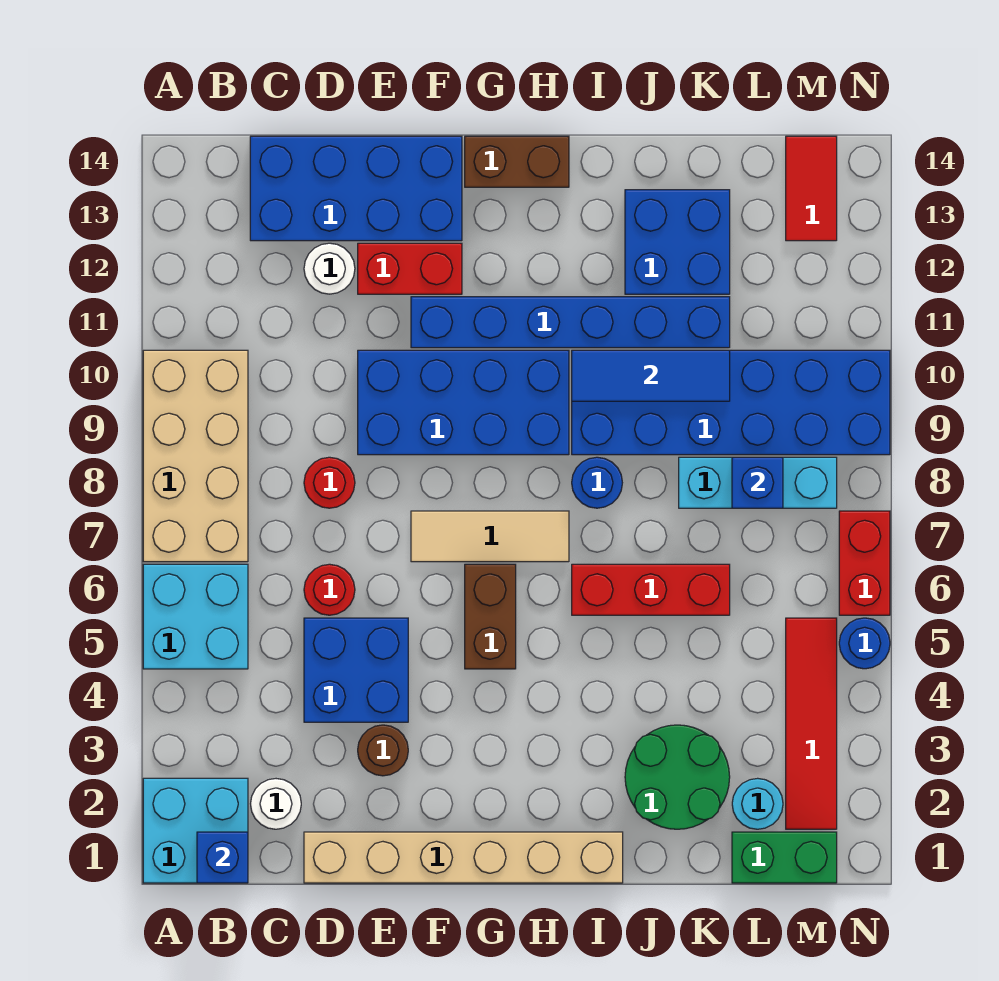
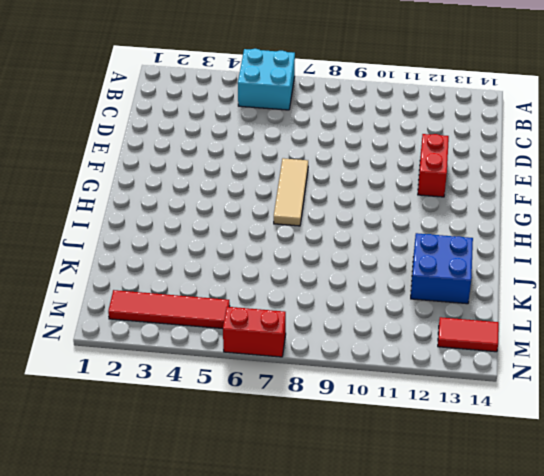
none -> cyan brick A1:B2 level 1
none -> tan brick A7:B10 level 1
none -> white round brick C2 level 1
none -> blue brick C13:F14 level 1

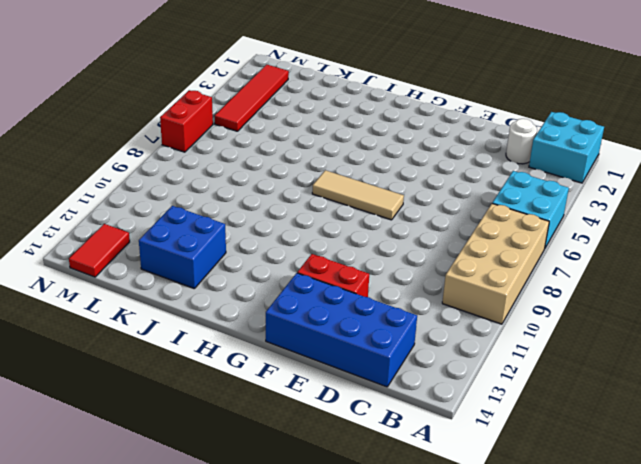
none -> tan brick D1:I1 level 1
none -> blue brick D4:E5 level 1
none -> red round brick D6 level 1
none -> red round brick D8 level 1

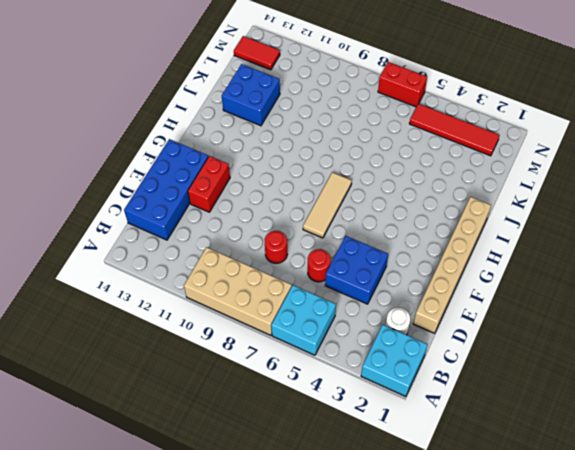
none -> white round brick D12 level 1
none -> brown round brick E3 level 1
none -> blue brick E9:H10 level 1
none -> blue brick F11:K11 level 1

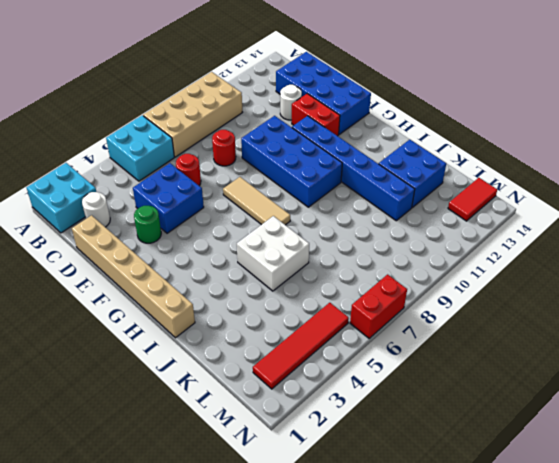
green round brick E3 level 1 -> brown round brick E3 level 1
white brick I5:J6 level 1 -> red brick I6:K6 level 1
none -> brown brick G5:G6 level 1
none -> brown brick G14:H14 level 1
none -> blue round brick I8 level 1
none -> blue brick I9:N10 level 1

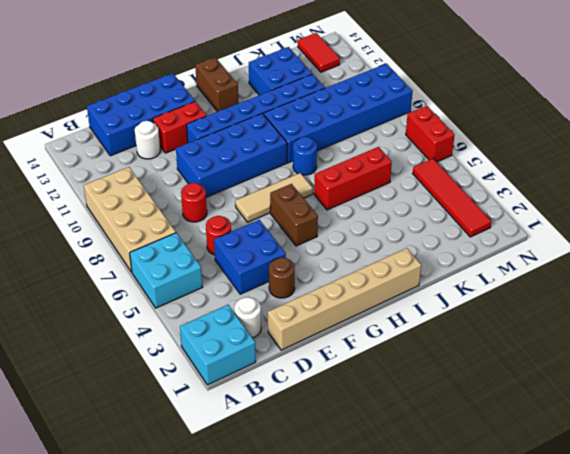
brown brick H13:H14 level 1 -> brown brick G14:H14 level 1
none -> green round brick J2:K3 level 1
none -> cyan brick K8:M8 level 1
none -> green brick L1:M1 level 1
none -> cyan round brick L2 level 1

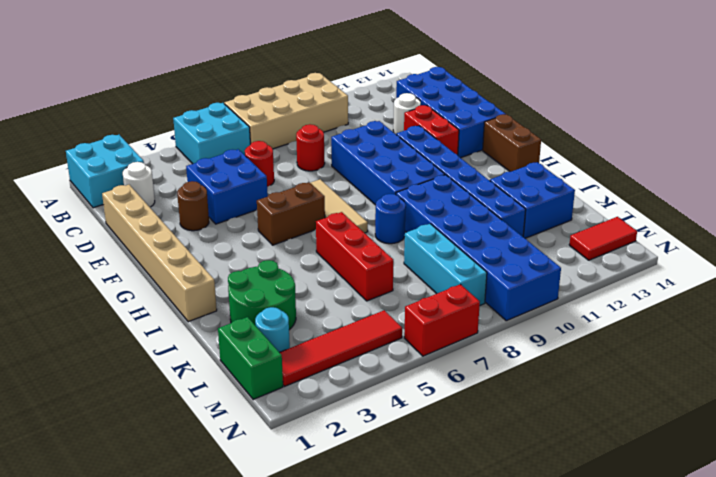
none -> blue round brick N5 level 1
none -> blue brick B1 level 2
none -> blue tile I10:K10 level 2
none -> blue brick L8 level 2

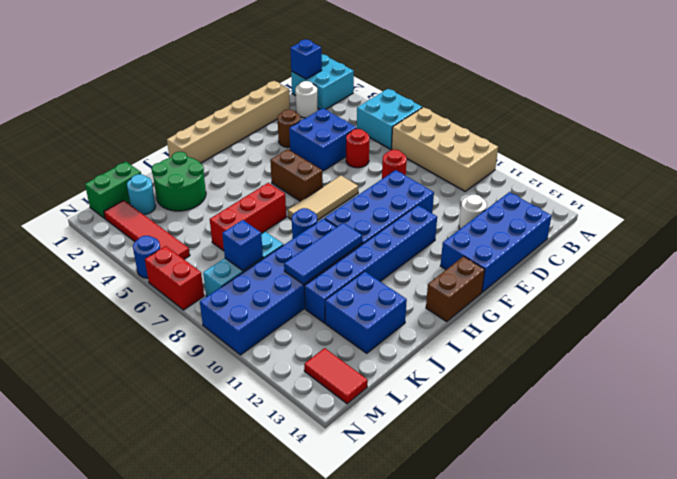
none -> red brick E12:F12 level 1

